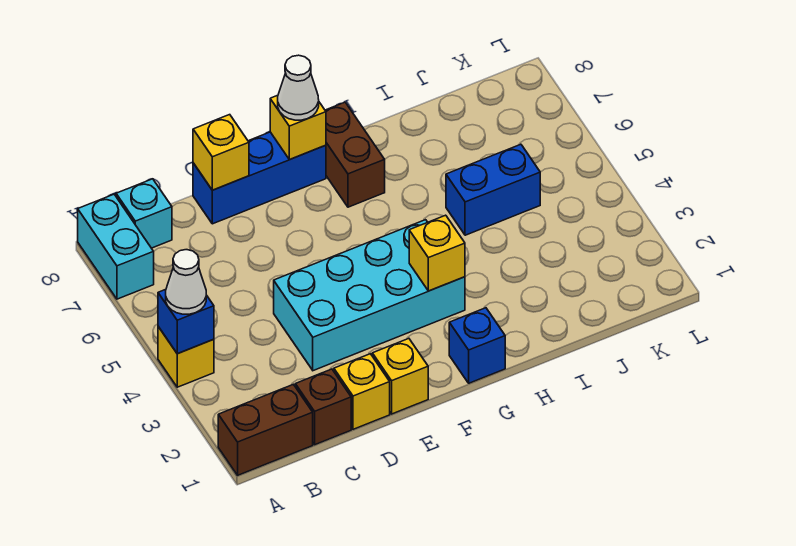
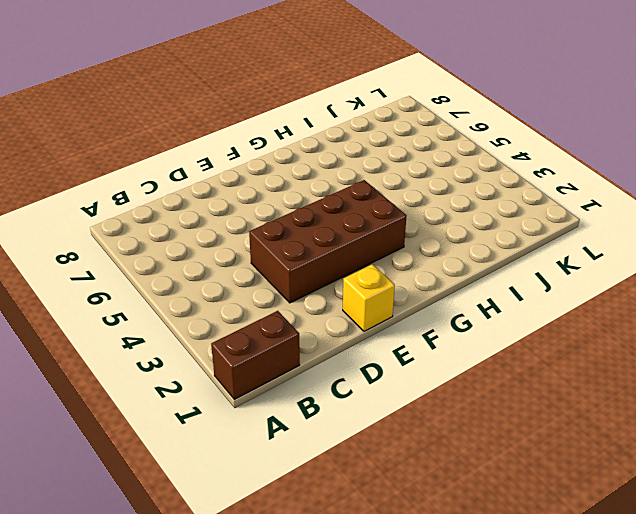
brown brick D3:G4 level 1 -> cyan brick D3:G4 level 1
none -> yellow brick A4 level 1
none -> cyan brick A7:A8 level 1
none -> cyan brick B8 level 1

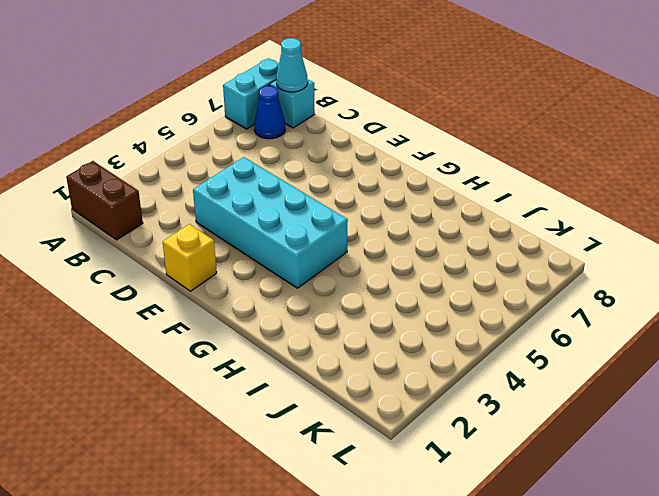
blue cone B7 level 1 -> none
cyan cone B8 level 2 -> none
none -> yellow brick A4 level 1
none -> brown brick C1 level 1
none -> yellow brick D1 level 1

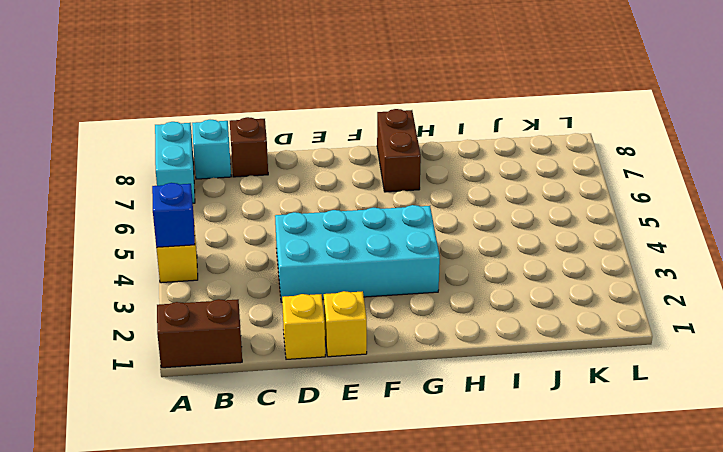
brown brick C8 level 1 -> brown brick C1 level 1
none -> blue brick D8:F8 level 1
none -> blue brick G1 level 1
none -> blue brick I5:J5 level 1

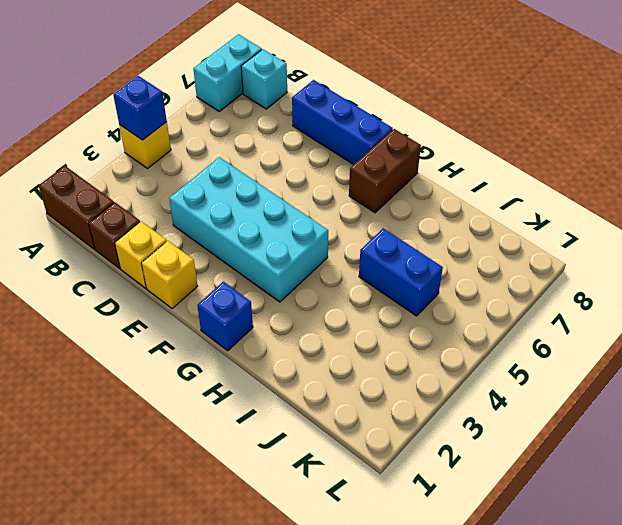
none -> yellow brick D8 level 2
none -> yellow brick F8 level 2
none -> yellow brick G3 level 2

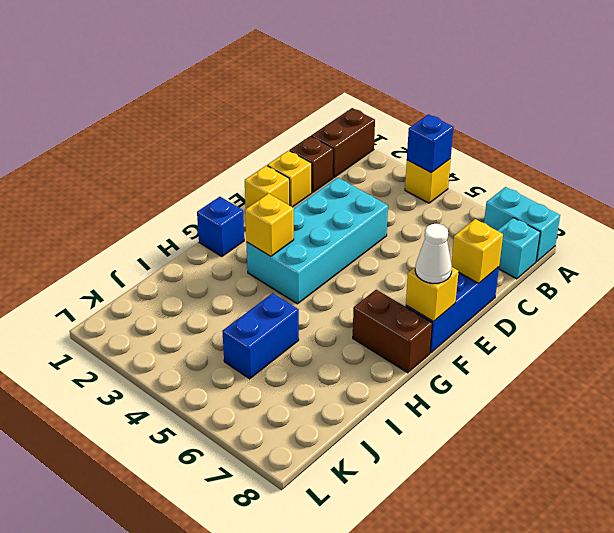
none -> white cone A4 level 3

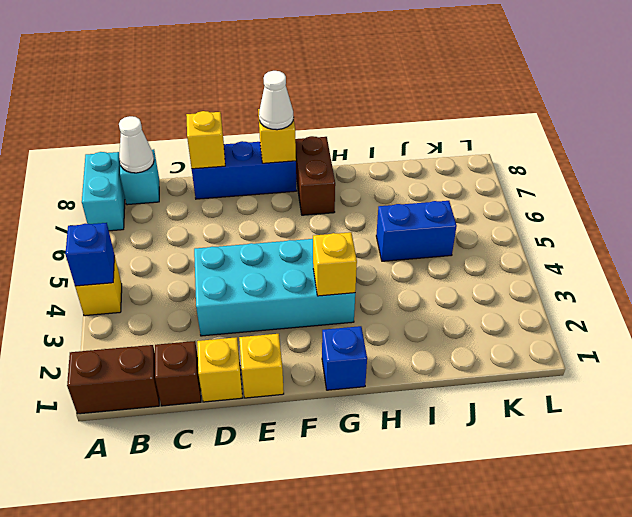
white cone B8 level 2 -> white cone A4 level 3

